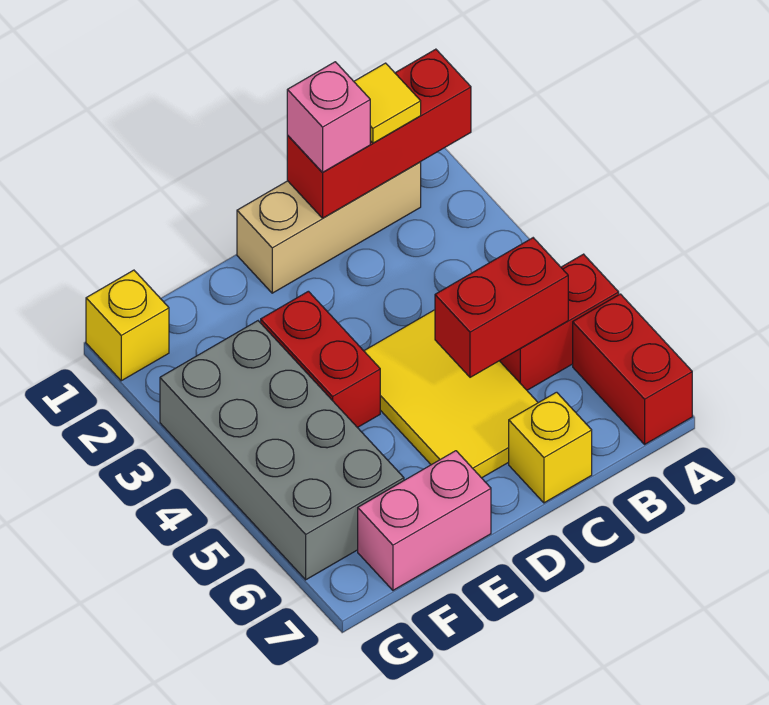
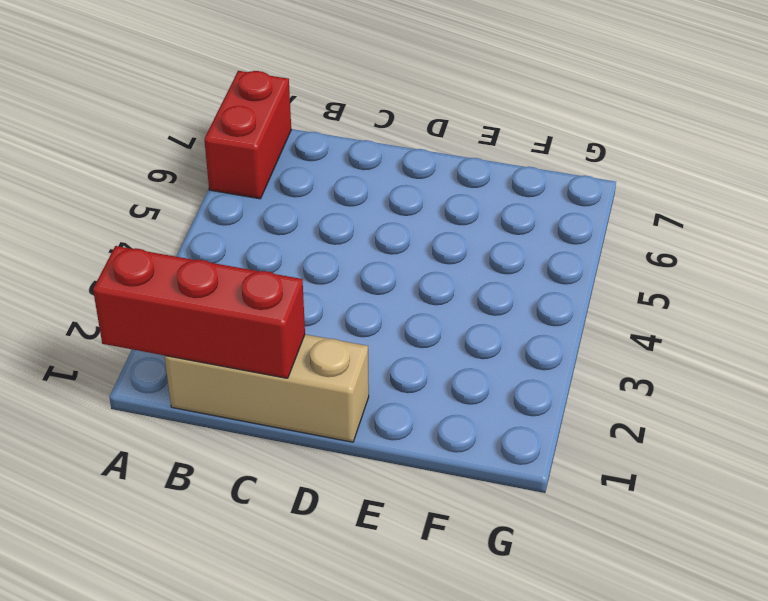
none -> red brick A5:B5 level 1
none -> yellow tile C4:D6 level 1
none -> yellow brick C7 level 1

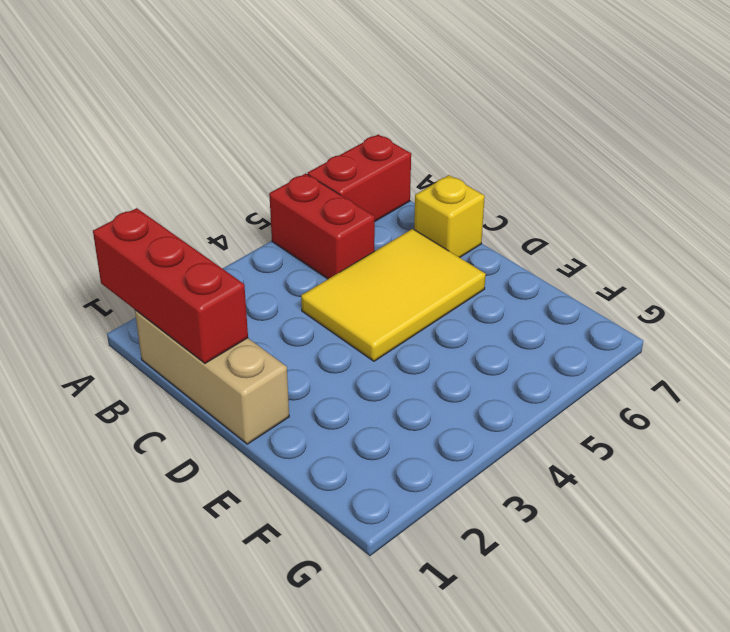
none -> red brick E3:E4 level 1
none -> pink brick E7:F7 level 1
none -> grey brick F3:G6 level 1

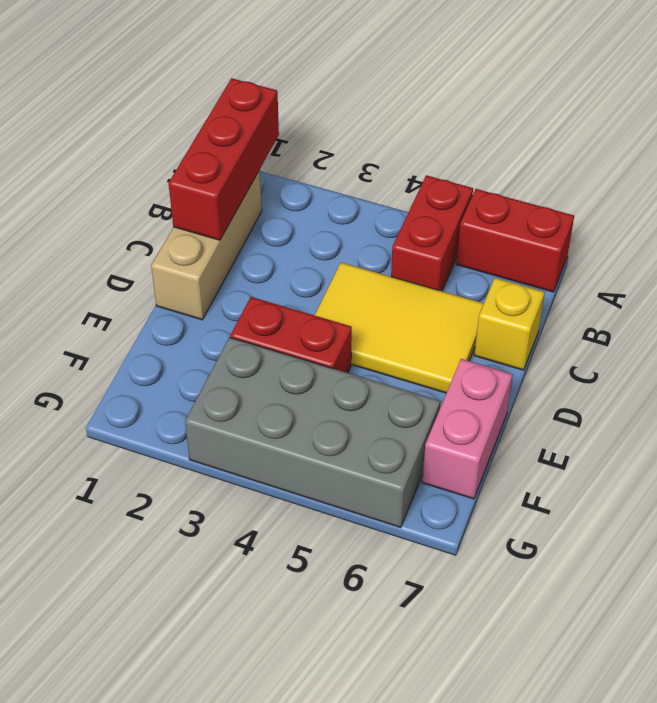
none -> yellow brick G1 level 1
none -> red brick B5:C5 level 2
none -> yellow tile B1 level 3

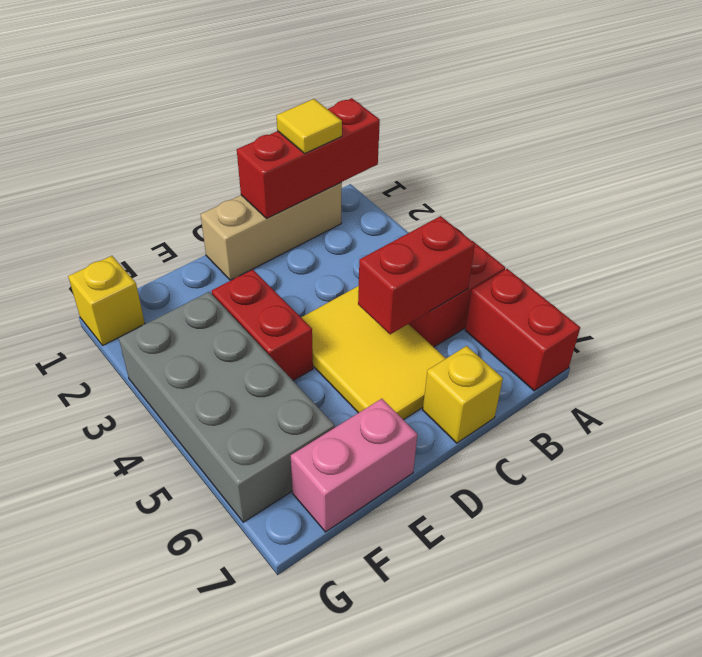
none -> pink brick C1 level 3

